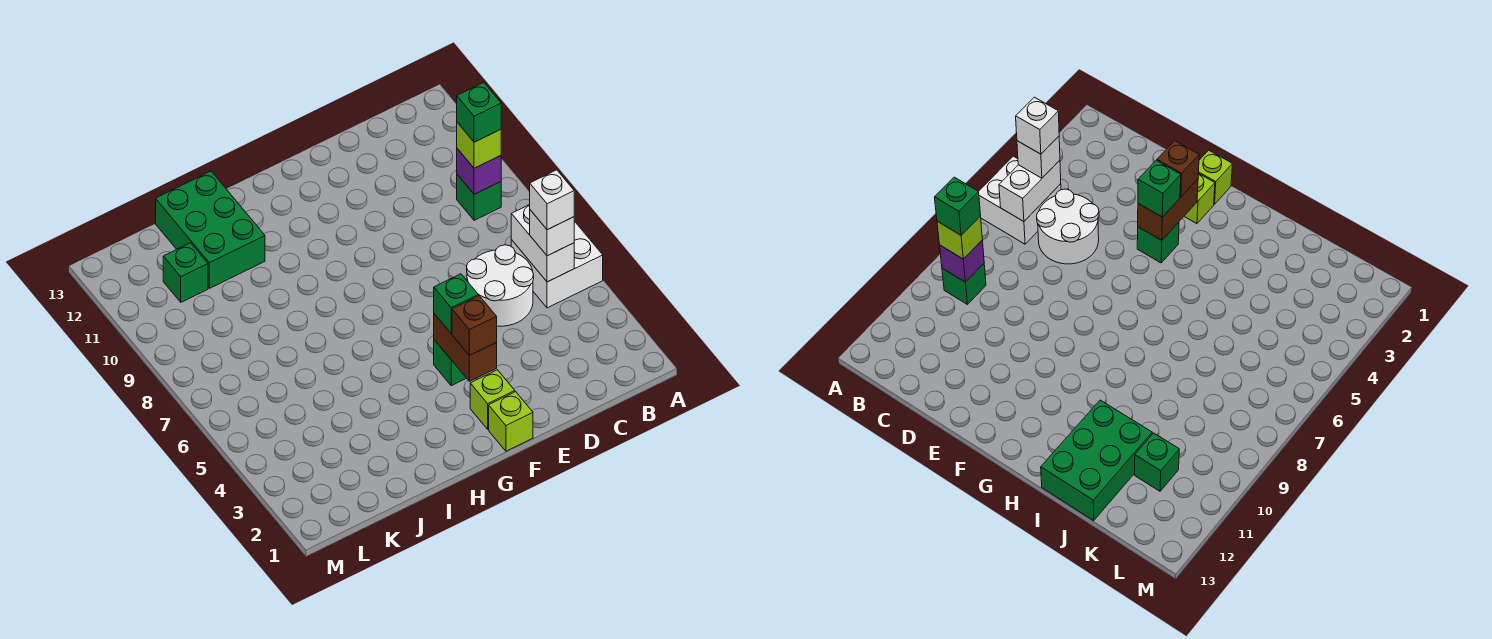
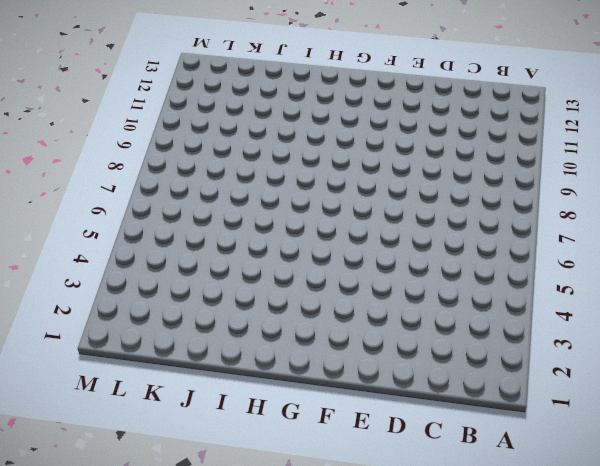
none -> white brick A5:B6 level 1
none -> green brick B9 level 1
none -> white round brick C5:D6 level 1

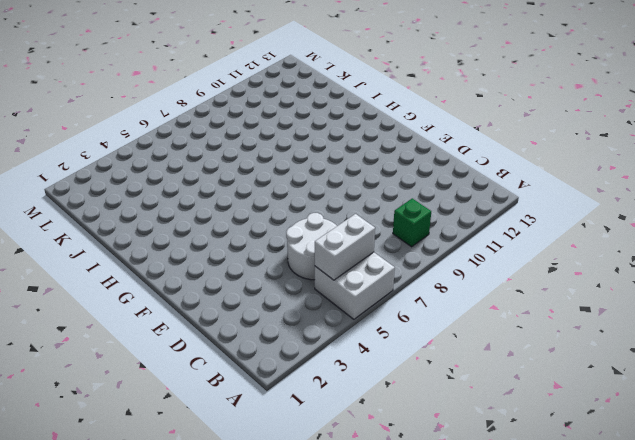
none -> lime brick F1 level 1
none -> lime brick F2 level 1
none -> green brick F4 level 1

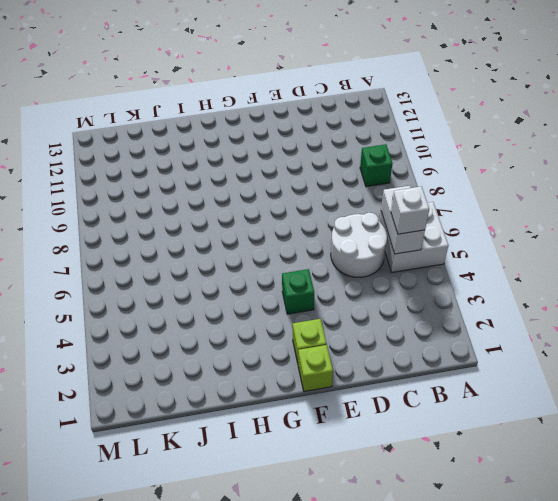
none -> green brick I11:J13 level 1
none -> green brick K11 level 1
none -> purple brick B9 level 2

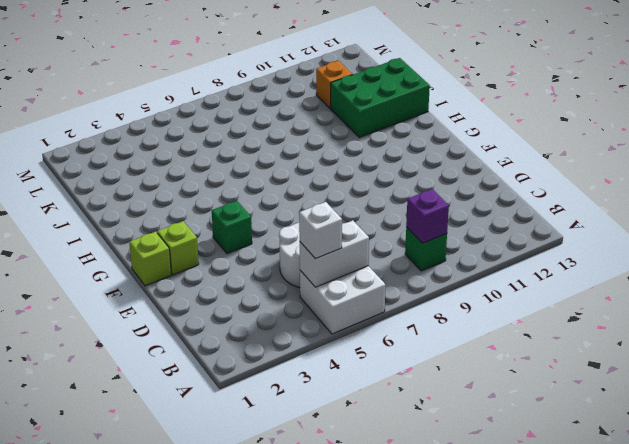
orange brick K11 level 1 -> green brick K11 level 1
none -> brown brick F3:F4 level 2
none -> lime brick B9 level 3
none -> brown brick F3 level 3

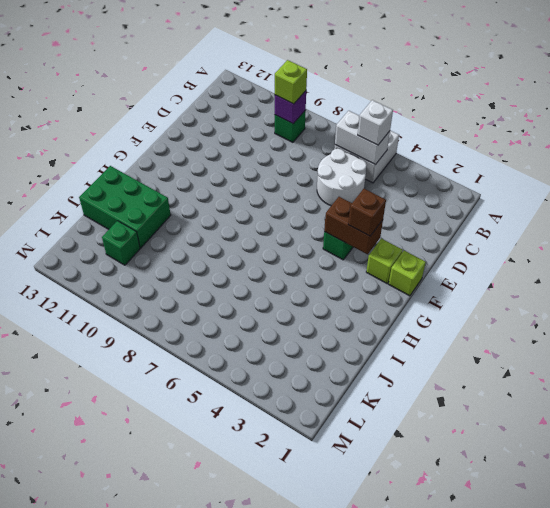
none -> green brick F4 level 3
none -> white brick B5 level 4
none -> green brick B9 level 4

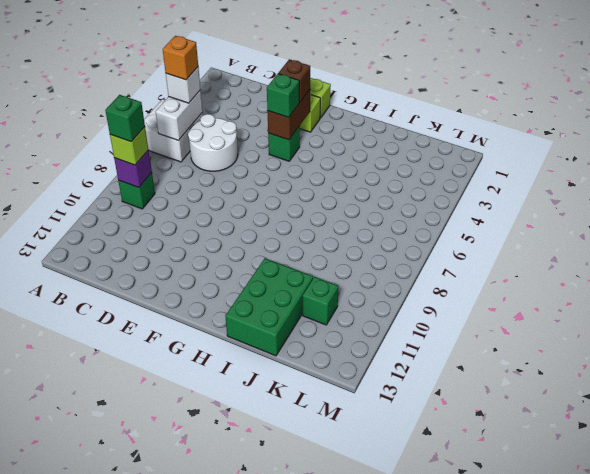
orange brick B5 level 4 -> white brick B5 level 4

